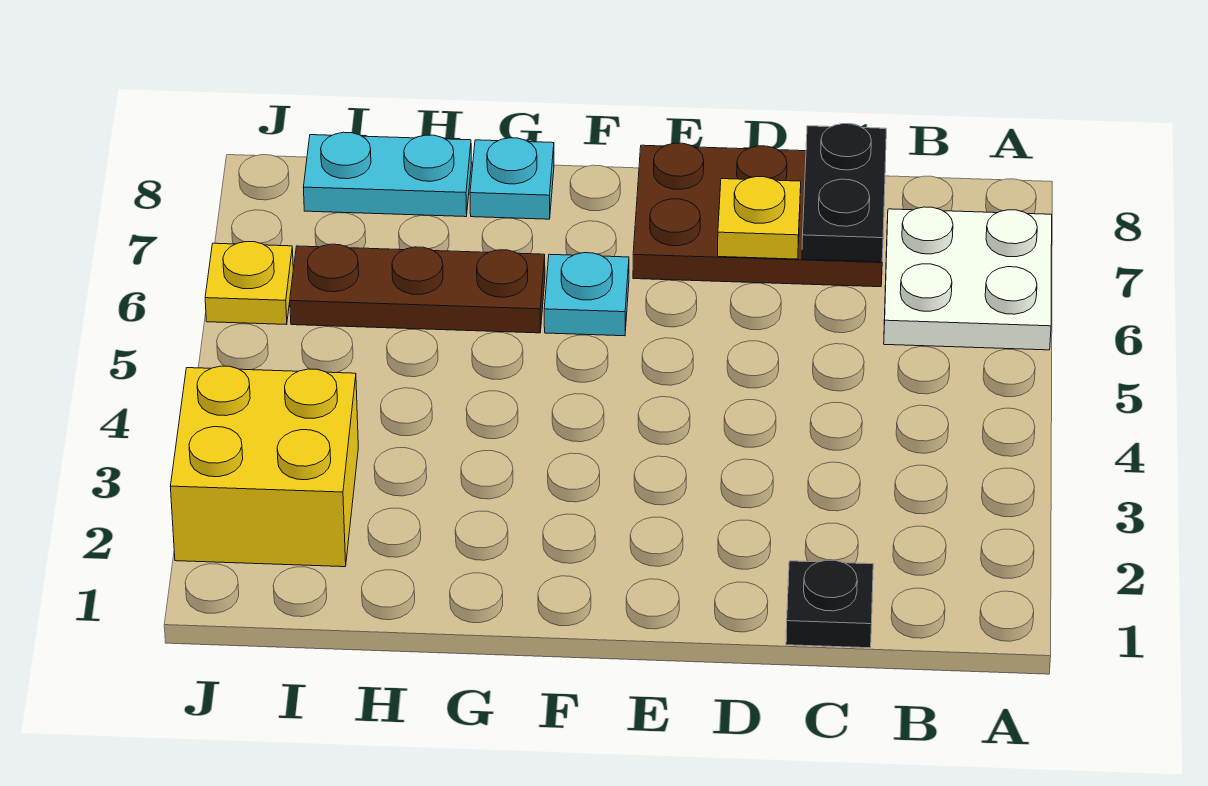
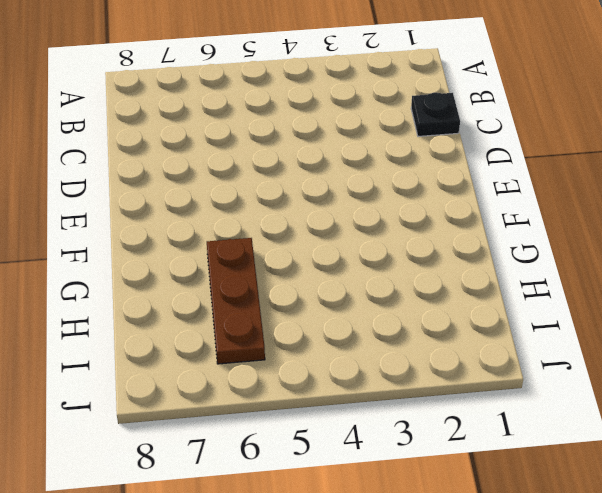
none -> white plate A6:B7 level 1
none -> brown plate C7:E8 level 1

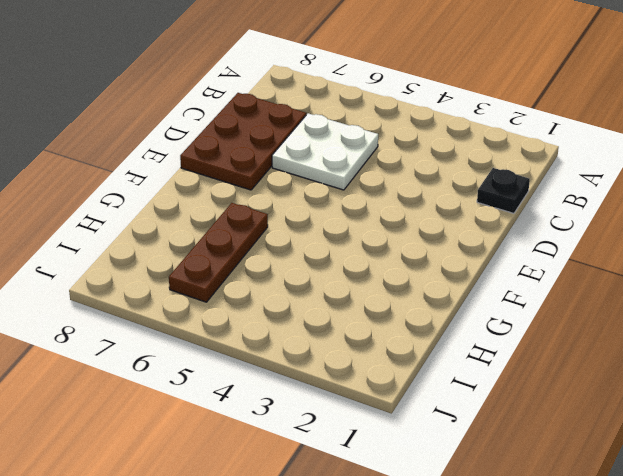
white plate C5:D6 level 1 -> white plate A6:B7 level 1
none -> cyan plate F6 level 1
none -> cyan plate G8 level 1

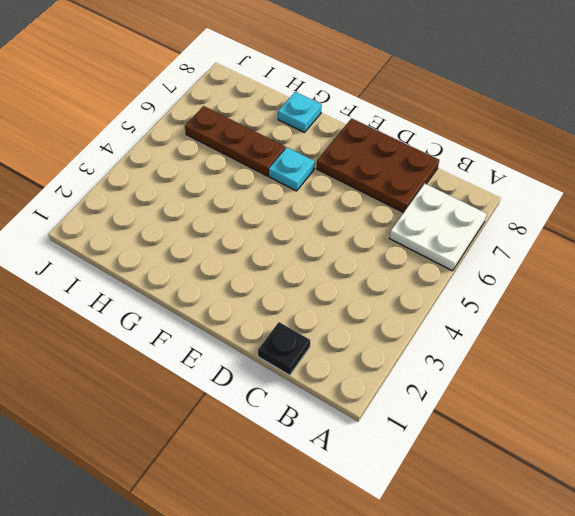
none -> cyan plate H8:I8 level 1
none -> yellow brick I2:J3 level 1

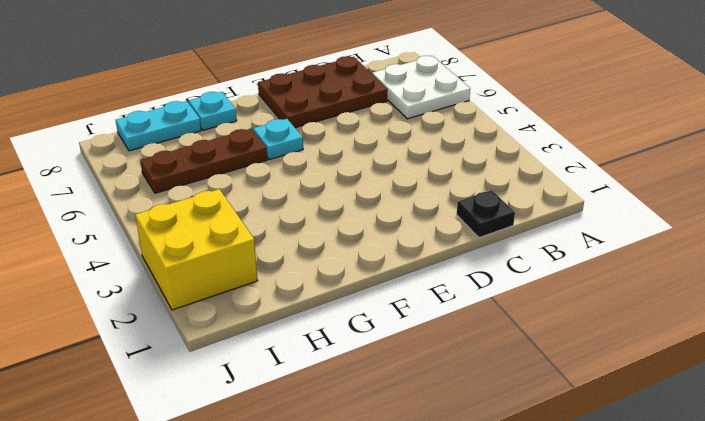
none -> yellow plate J6 level 1
none -> black plate C7:C8 level 2

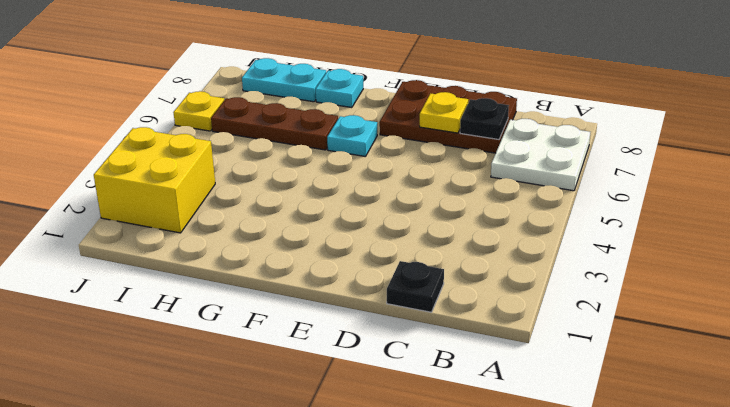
black plate C7 level 2 -> black plate C7:C8 level 2

